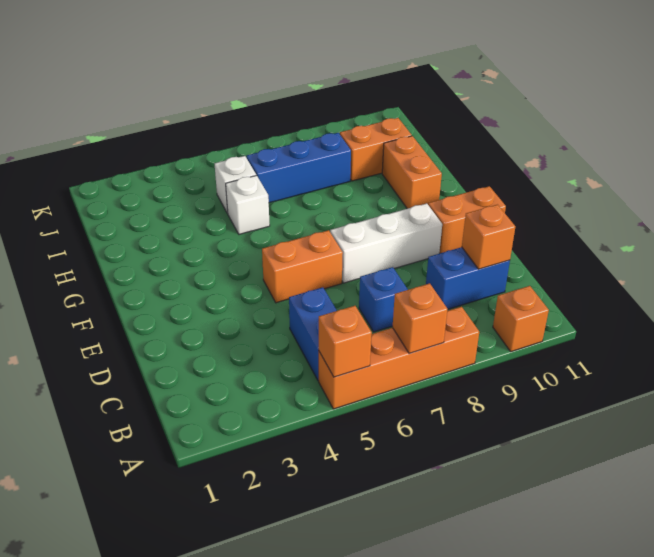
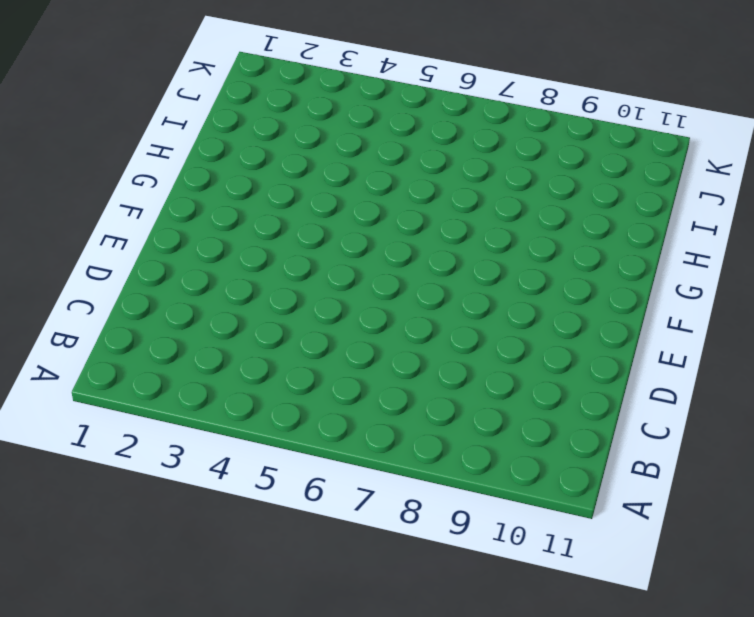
none -> orange brick A5:A8 level 1
none -> orange brick A10 level 1
none -> blue brick B5:C5 level 1

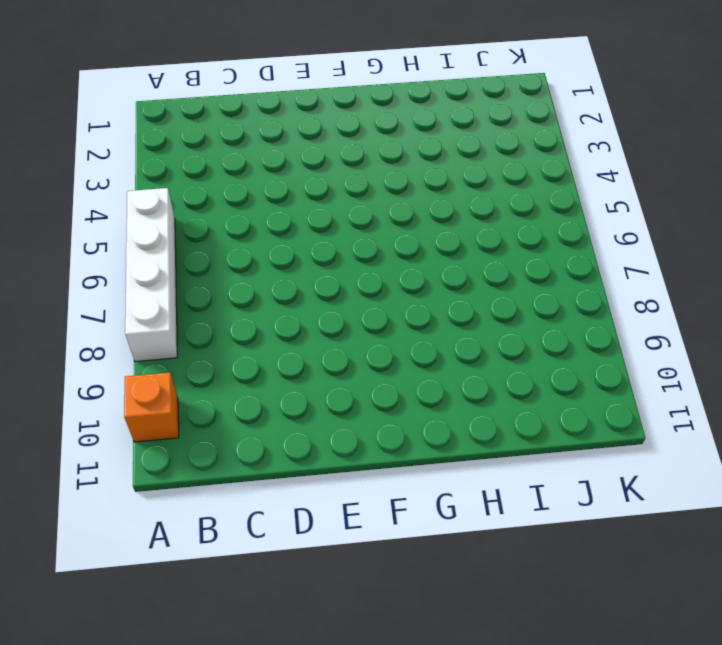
white brick A5:A8 level 1 -> orange brick A5:A8 level 1
none -> blue brick B5:C5 level 1
none -> blue brick C7 level 1
none -> blue brick C9:C10 level 1

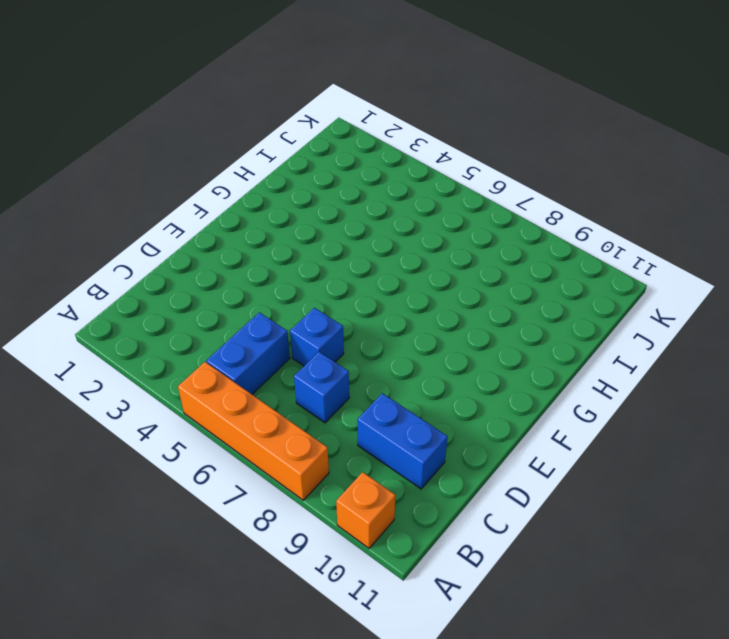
blue brick D6 level 1 -> none
none -> orange brick E5:E6 level 1
none -> white brick E7:E9 level 1
none -> orange brick E10:E11 level 1

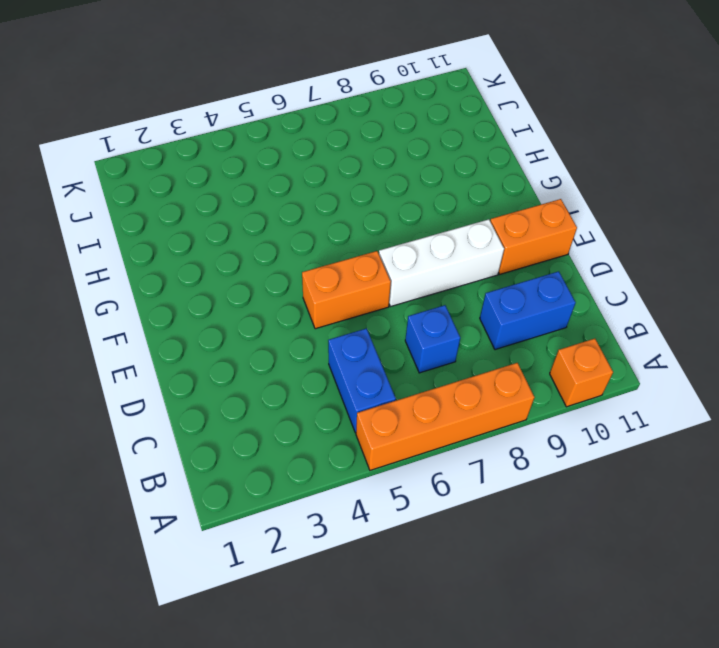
none -> orange brick G10:H10 level 1
none -> white brick H5 level 1
none -> white brick I5 level 1

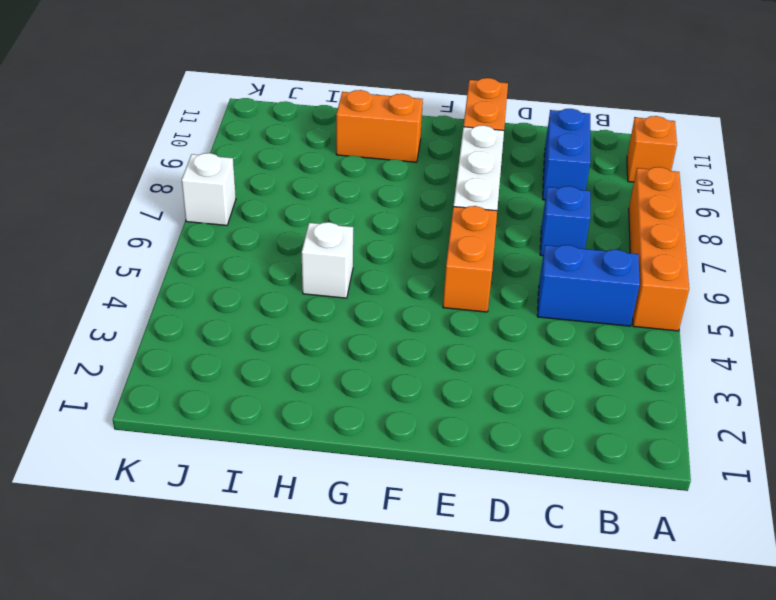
white brick K7 level 1 -> white brick I5 level 1
none -> blue brick I6:I8 level 1
none -> orange brick I9:I10 level 1
none -> orange brick A5 level 2

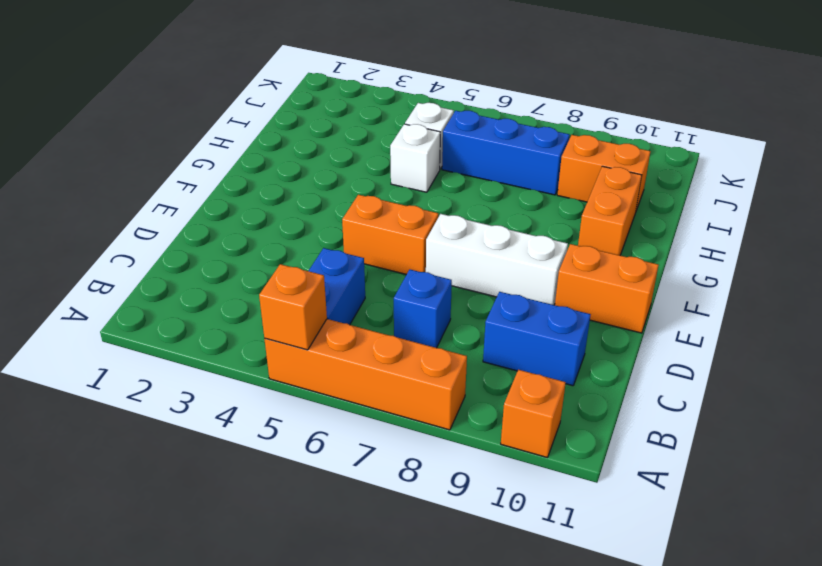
none -> orange brick A7 level 2
none -> orange brick C10 level 2

